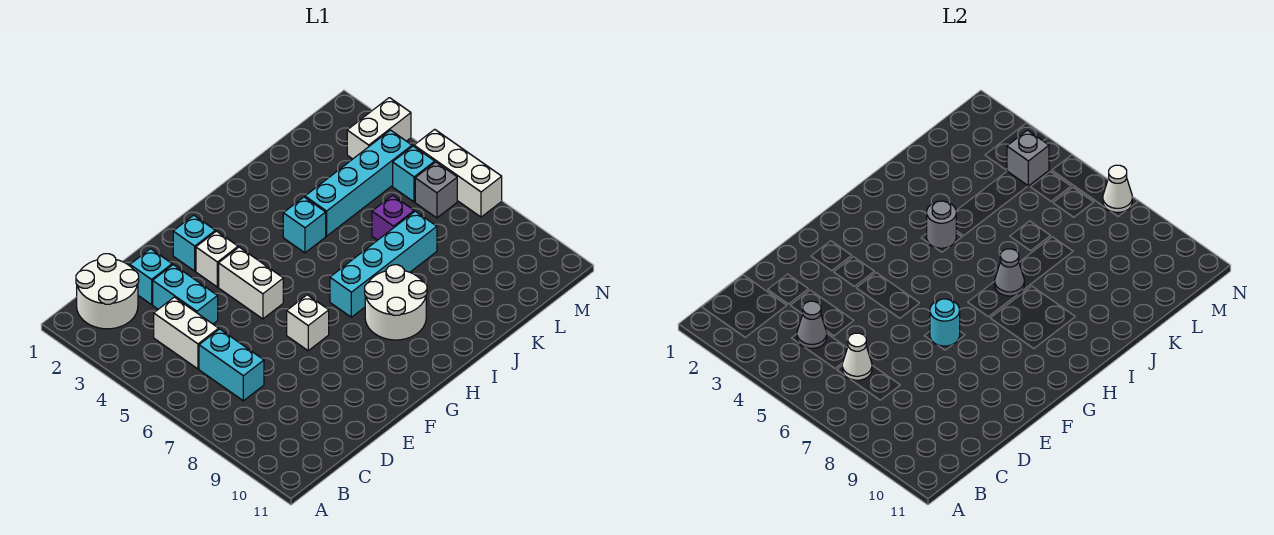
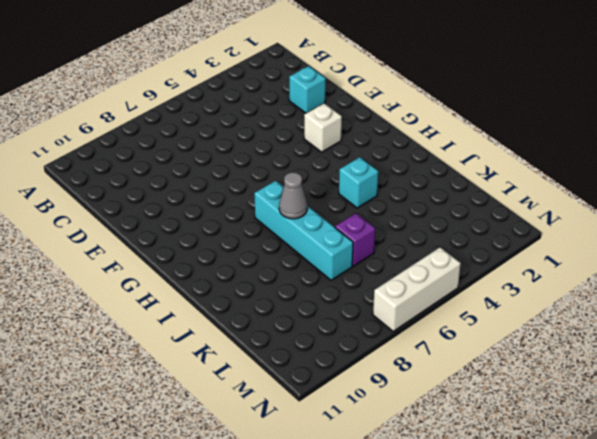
none -> white round brick B1:C2 level 1
none -> white brick C4:C5 level 1
none -> cyan brick C6:C7 level 1

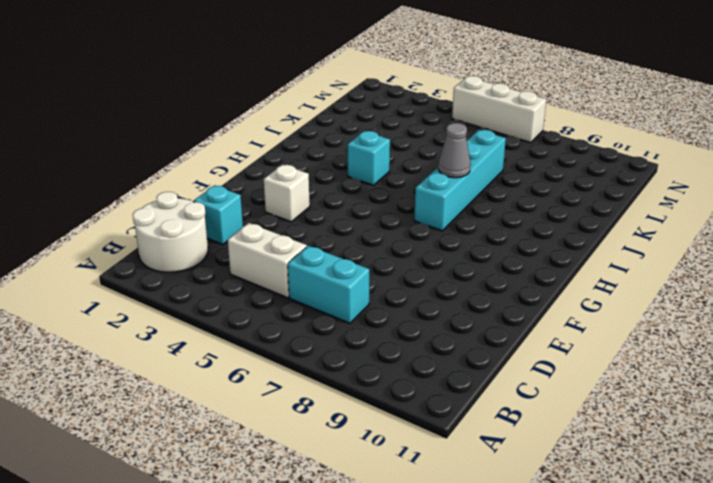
none -> cyan brick D3:D4 level 1
none -> cyan brick F2 level 1
none -> white brick F4:F5 level 1

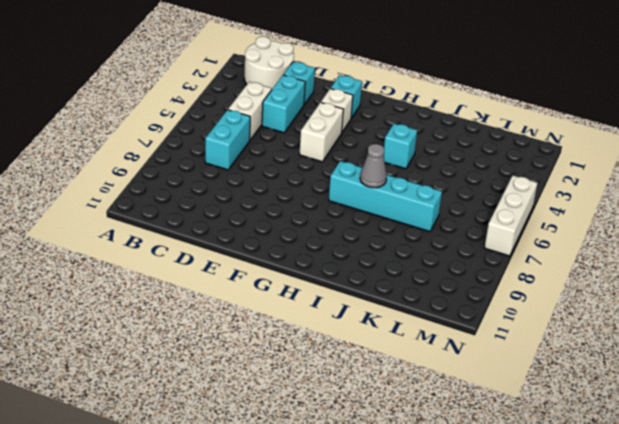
none -> white brick F7 level 1
none -> white round brick H8:I9 level 1
none -> cyan brick J4:M4 level 1

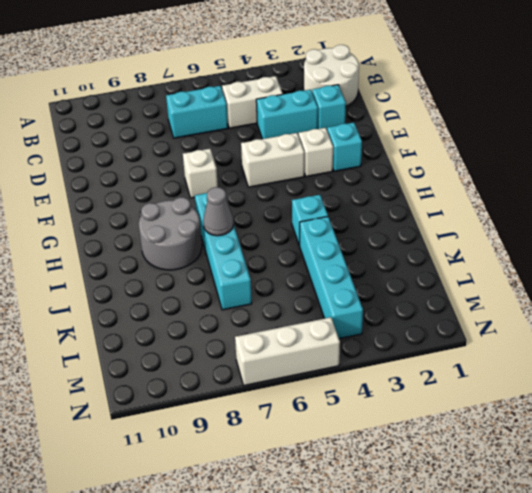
grey round brick H8:I9 level 1 -> white round brick H8:I9 level 1
none -> purple brick K6 level 1
none -> white brick M3:N3 level 1
none -> cyan brick M5 level 1

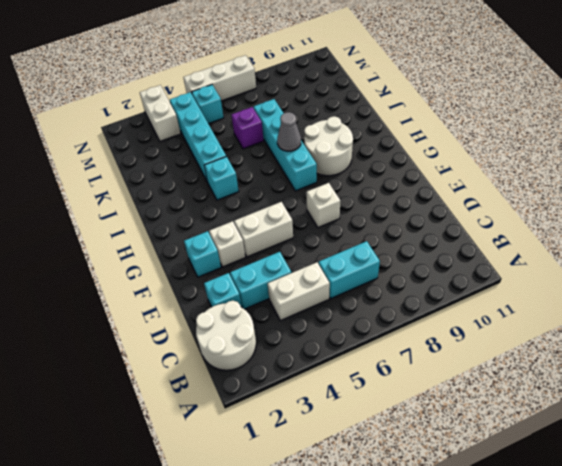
none -> grey brick M6 level 1
none -> grey cone C4 level 2
none -> white cone C6 level 2

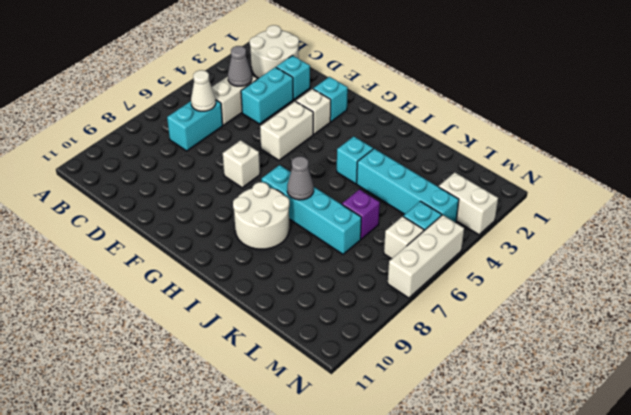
white brick M6 level 1 -> grey brick M6 level 1
none -> cyan round brick F7 level 2
none -> grey round brick I4 level 2
none -> grey brick M4 level 2

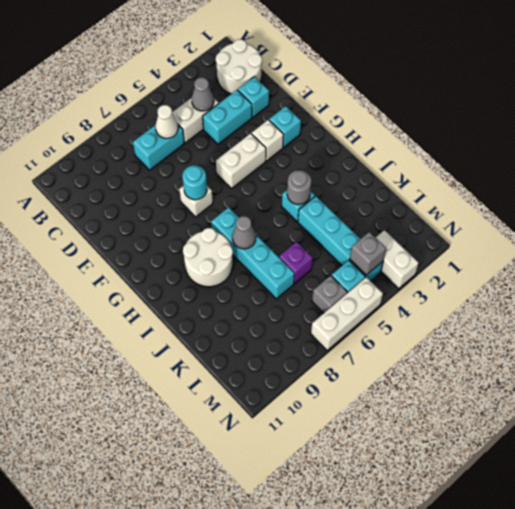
none -> white cone N7 level 2

